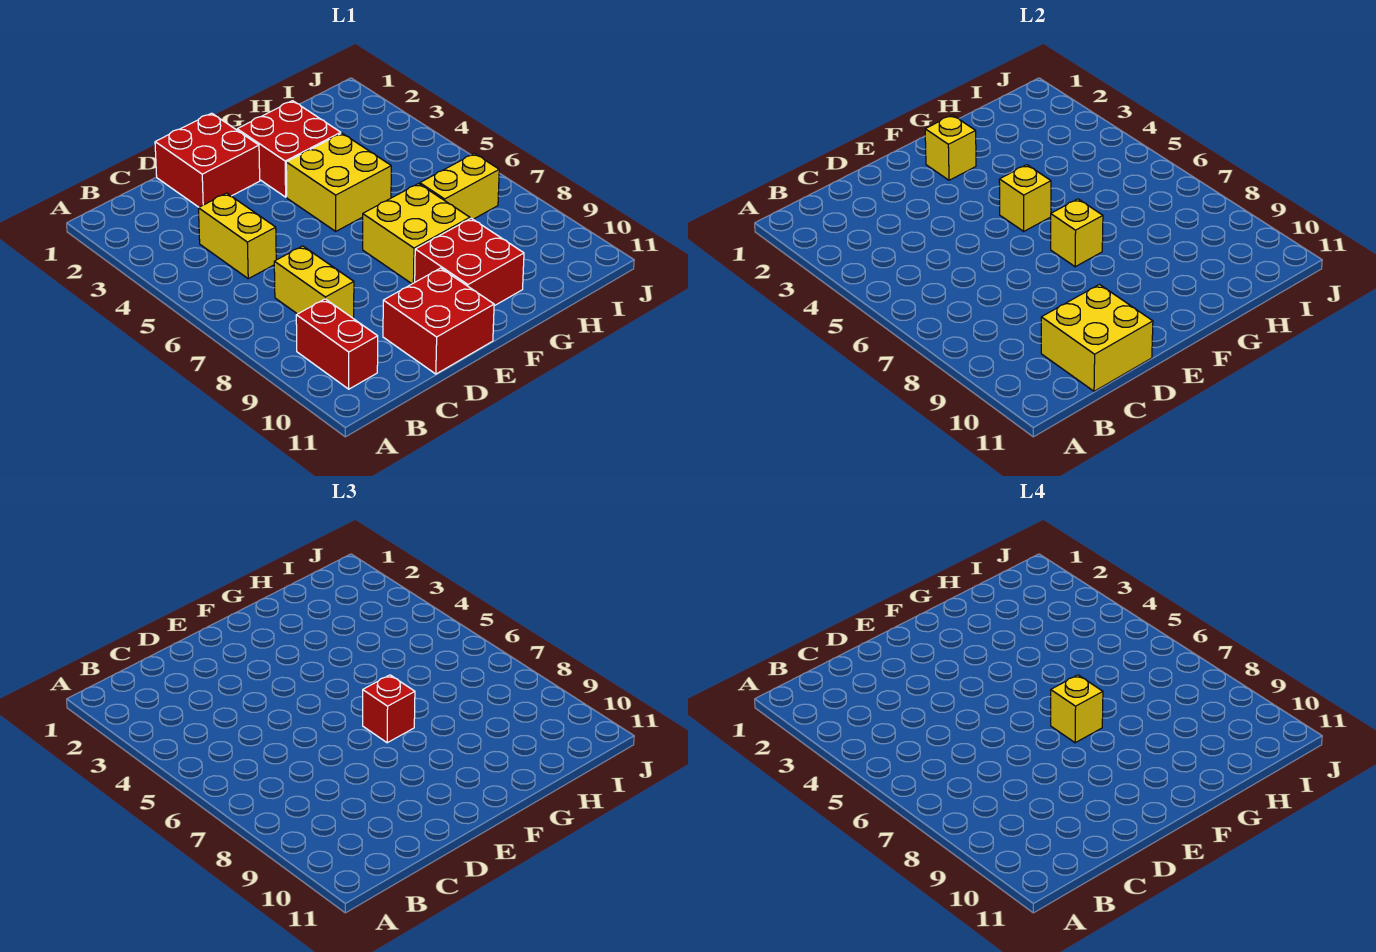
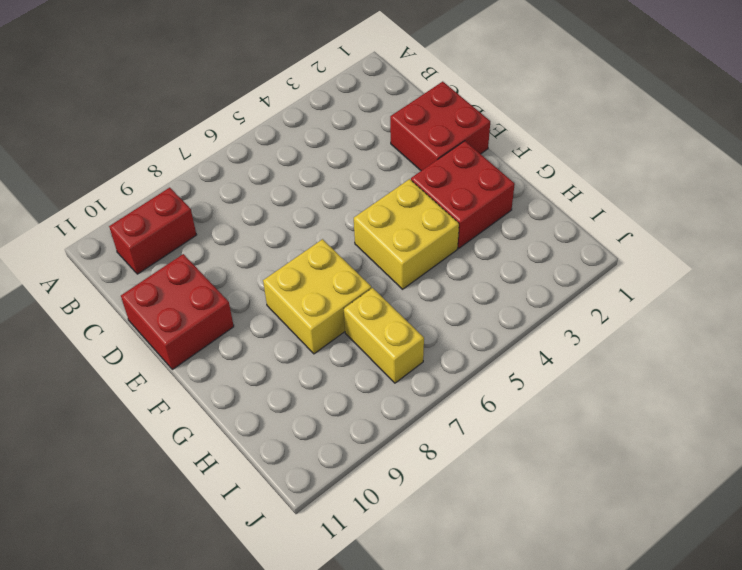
none -> yellow brick C4:C5 level 1
none -> yellow brick C7:C8 level 1
none -> red brick F9:G10 level 1

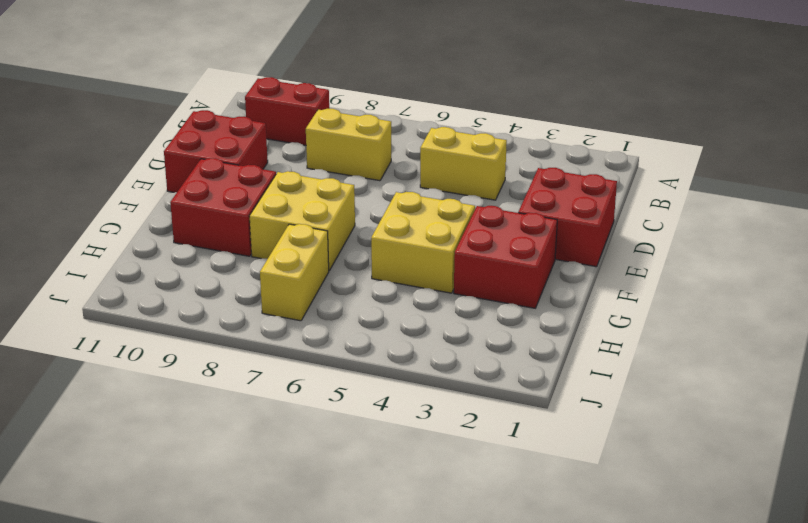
none -> yellow brick C10:D11 level 2
none -> yellow brick F2 level 2
none -> yellow brick F5 level 2

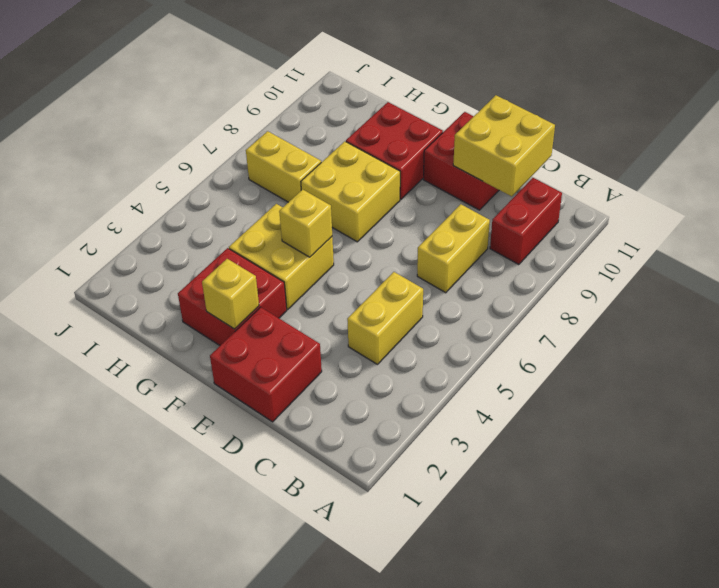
none -> yellow brick F7 level 2
none -> red brick F7 level 3
none -> yellow brick F7 level 4

